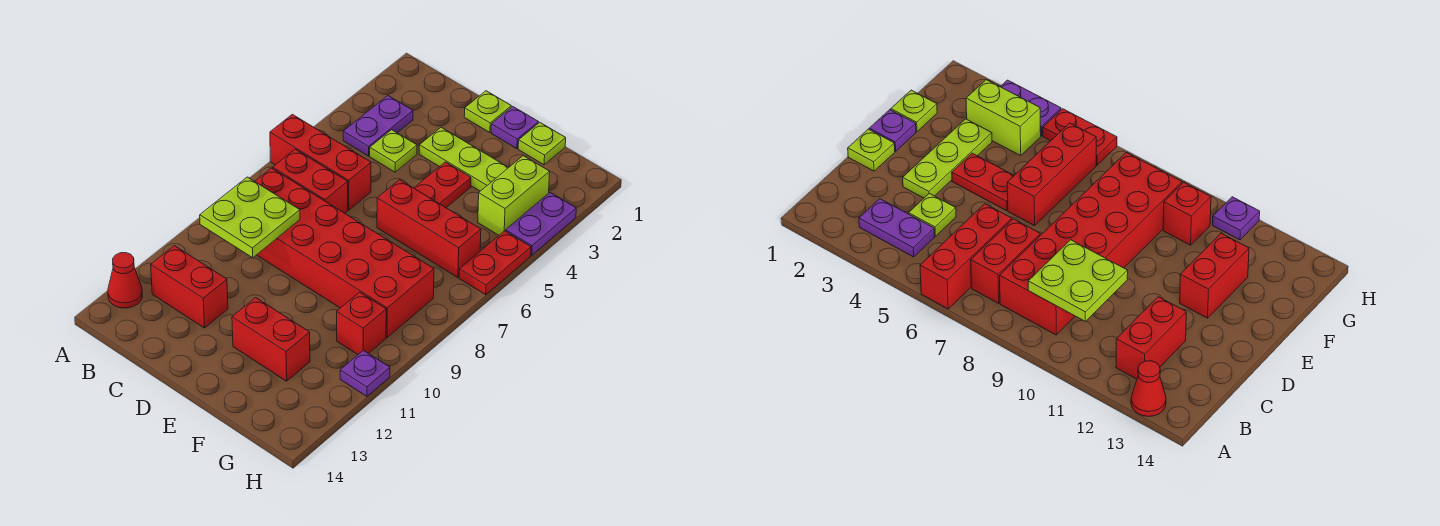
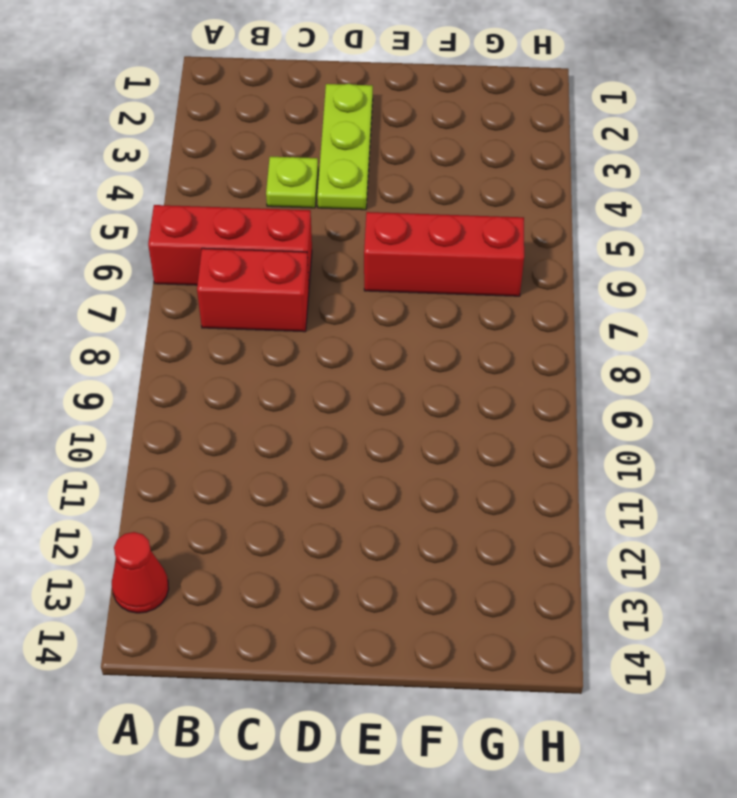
lime plate D2:D4 level 1 -> lime plate D3:F3 level 1
none -> purple plate B3:B4 level 1
none -> red brick B8:G9 level 1
none -> red brick B12:C12 level 1

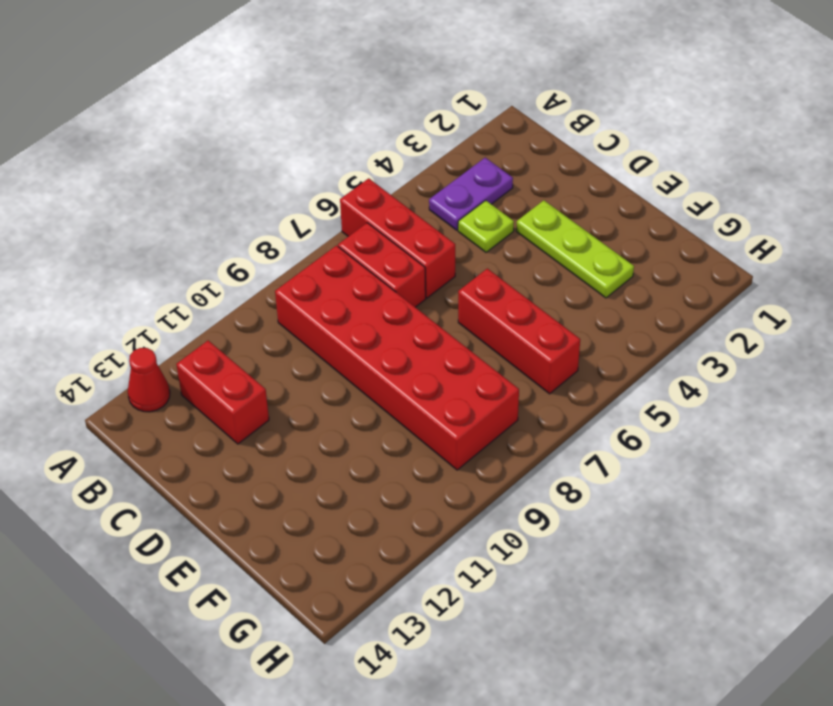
none -> lime plate D1 level 1
none -> purple plate E1 level 1
none -> red plate E4:E5 level 1

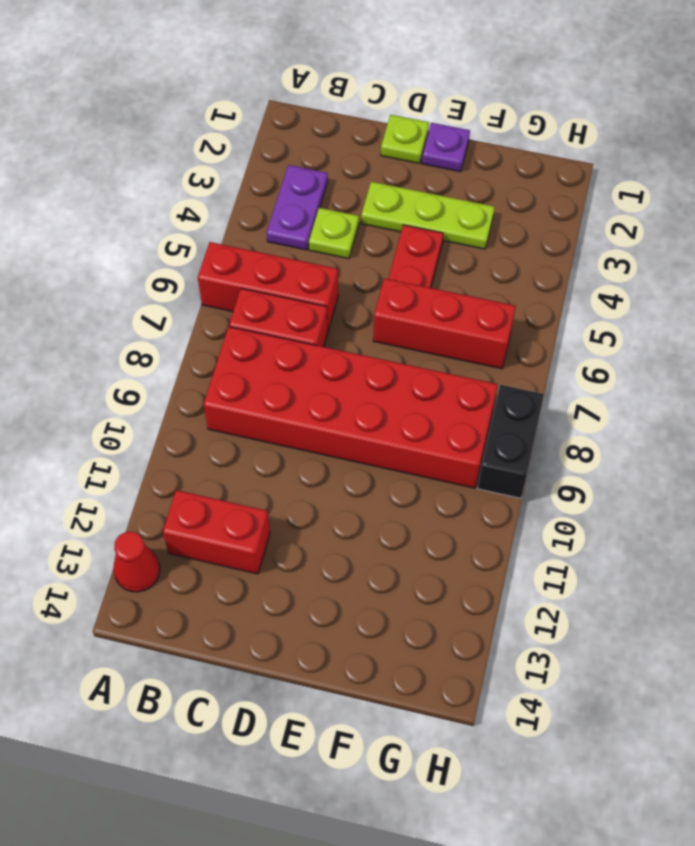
black brick H8:H9 level 1 -> none
none -> red brick E12:F12 level 1
none -> lime plate F1 level 1
none -> lime brick G3:G4 level 1

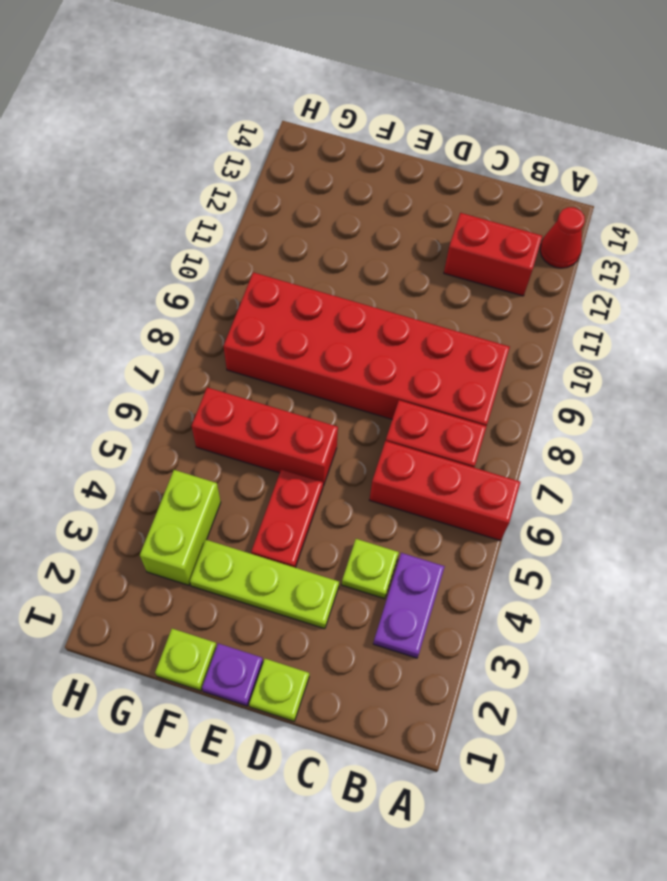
none -> red brick E12:F12 level 1
none -> red brick G10 level 1
none -> purple plate H3:H4 level 1

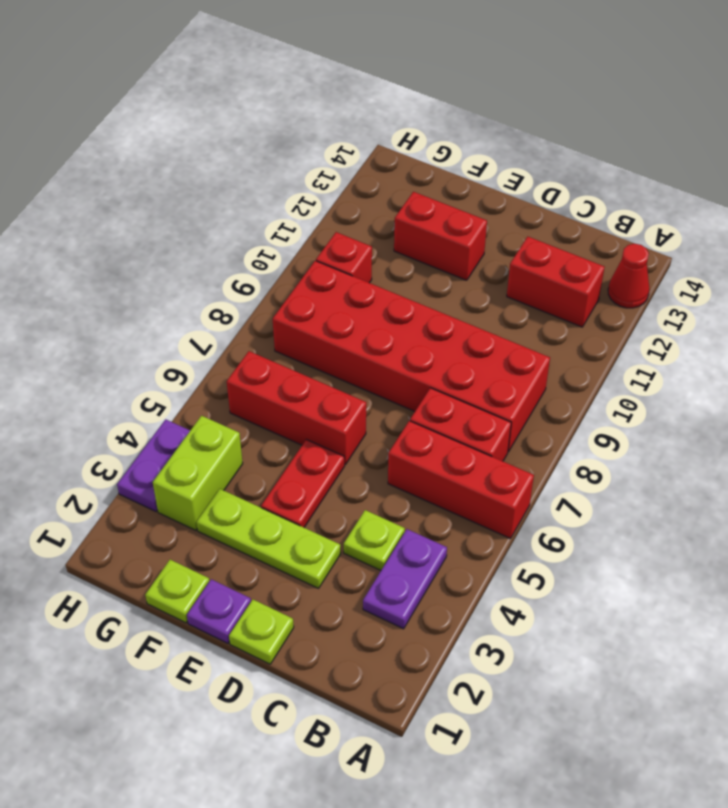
none -> red plate H5:H6 level 1
none -> purple plate H11 level 1
none -> lime plate B9:C10 level 2

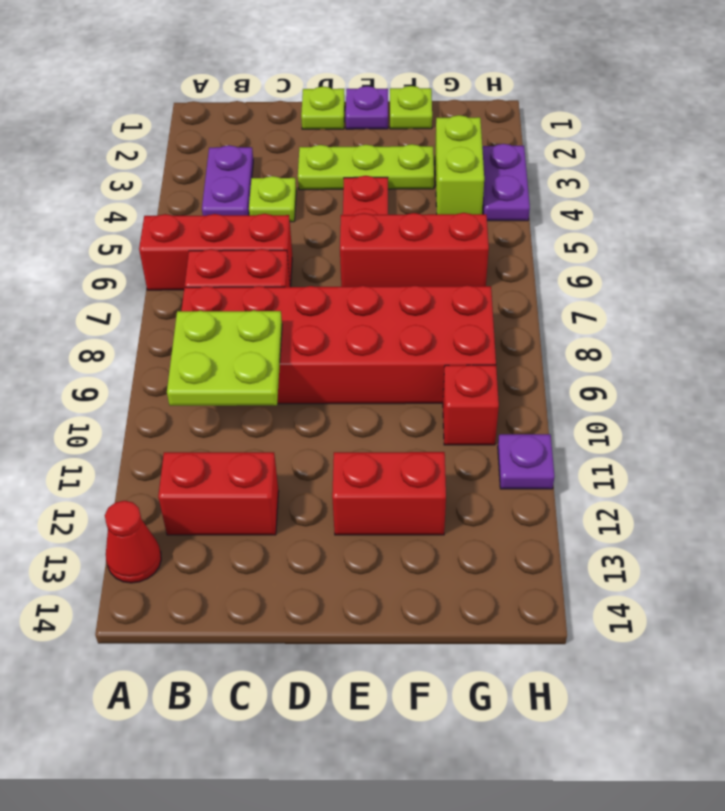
none -> red plate H5:H6 level 1

